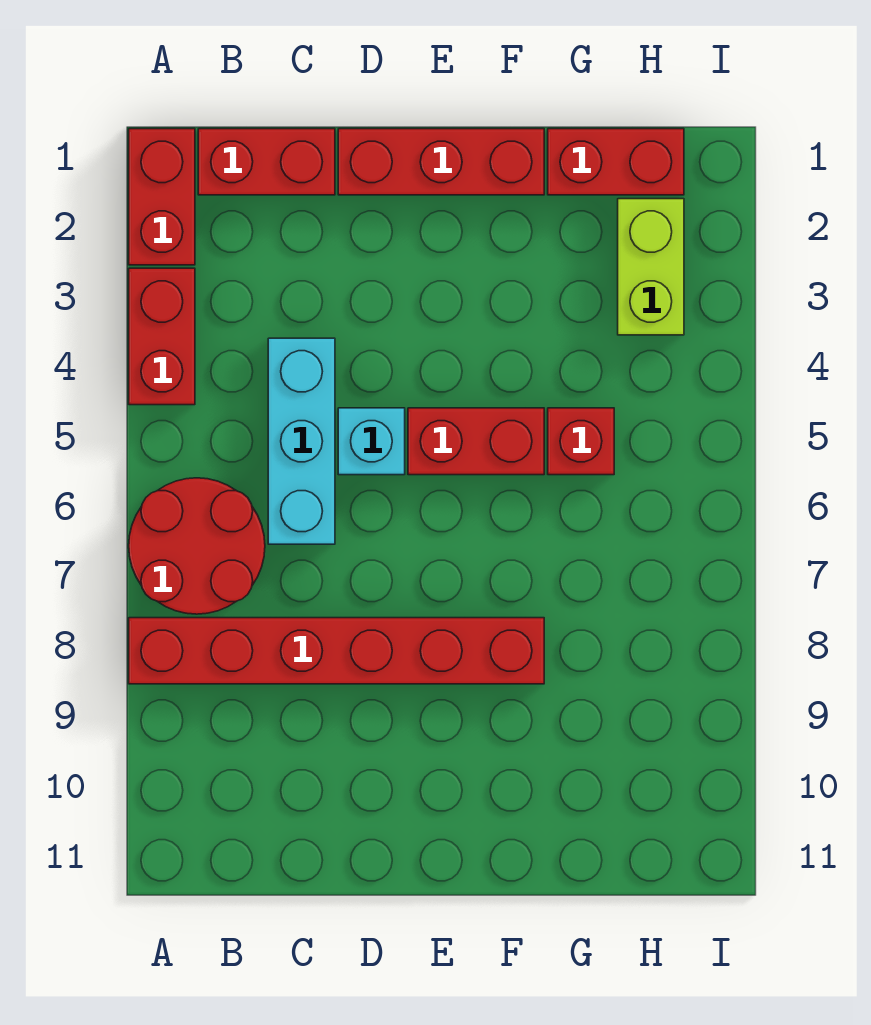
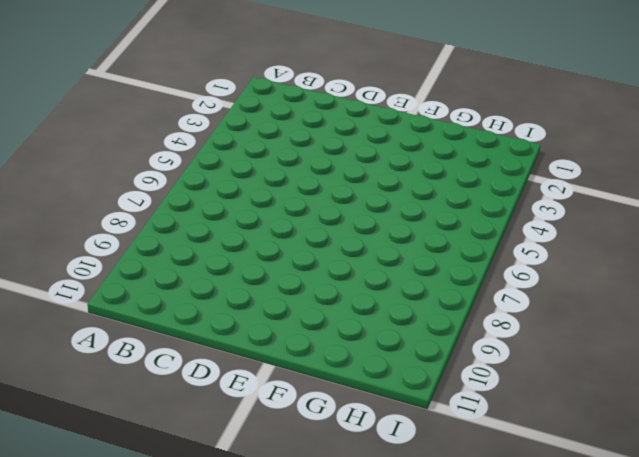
none -> red brick A1:A2 level 1
none -> red brick A3:A4 level 1
none -> red round brick A6:B7 level 1

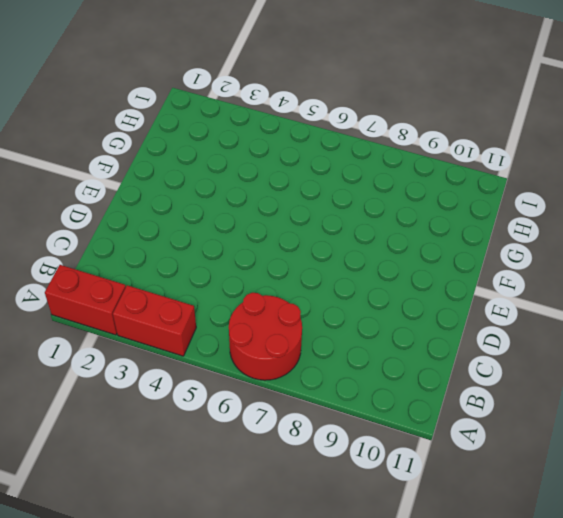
none -> red brick A8:F8 level 1
none -> red brick B1:C1 level 1
none -> cyan brick C4:C6 level 1

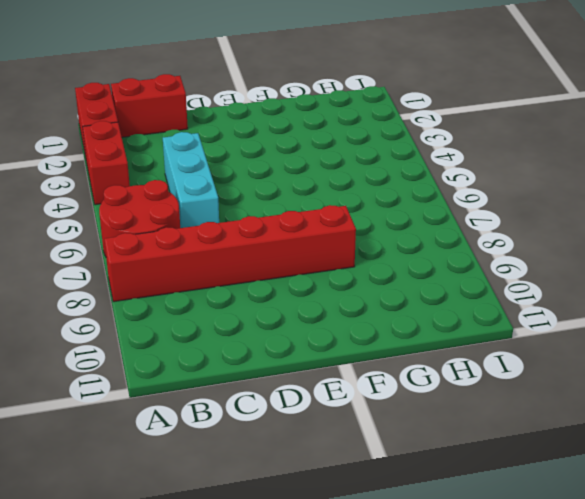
none -> red brick D1:F1 level 1
none -> cyan brick D5 level 1
none -> red brick E5:F5 level 1

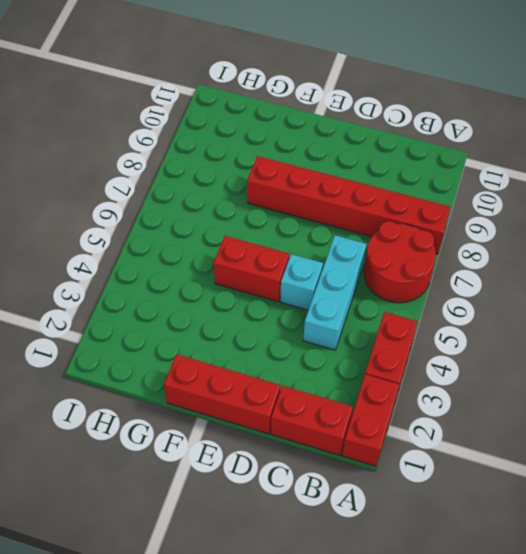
none -> red brick G1:H1 level 1
none -> red brick G5 level 1
none -> lime brick H2:H3 level 1

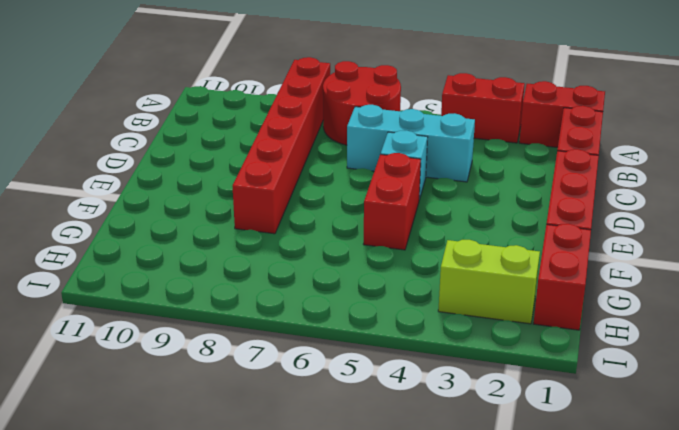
none -> red brick G5 level 1

